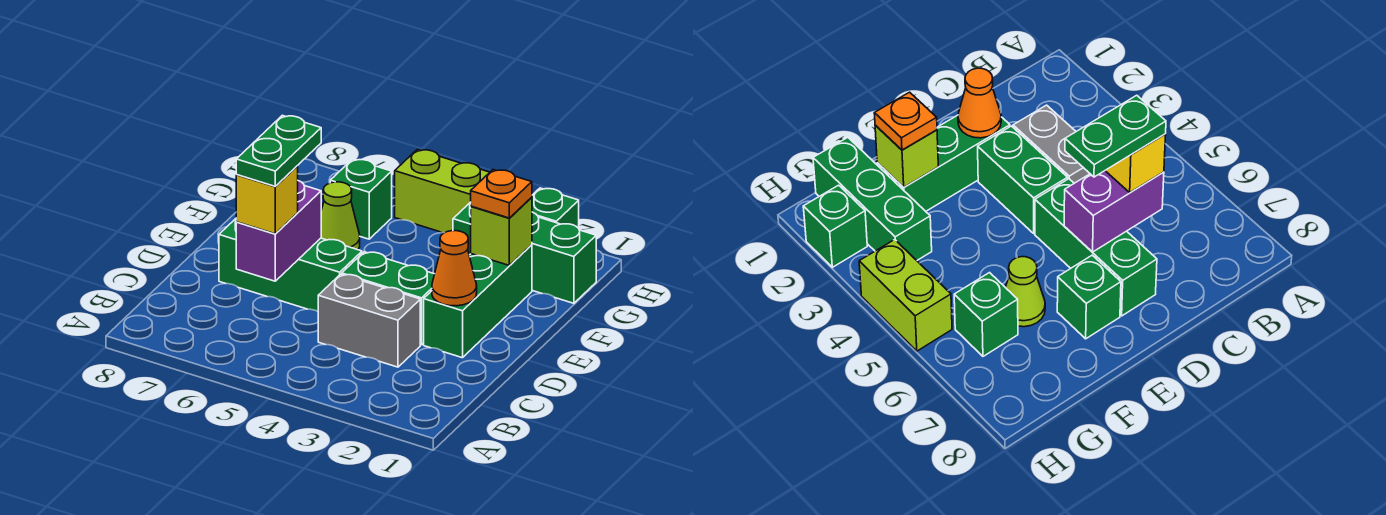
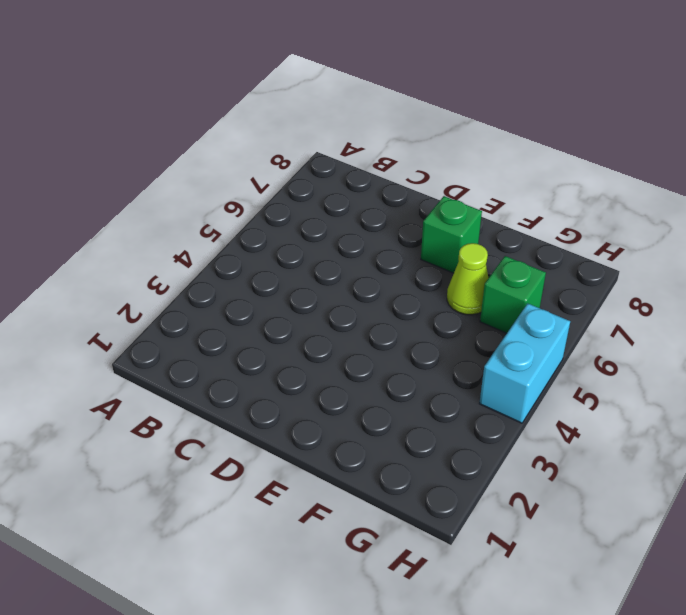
cyan brick H4:H5 level 1 -> lime brick H4:H5 level 1
none -> grey brick C3:C4 level 1
none -> green brick D2:F2 level 1
none -> green brick D3:D4 level 1

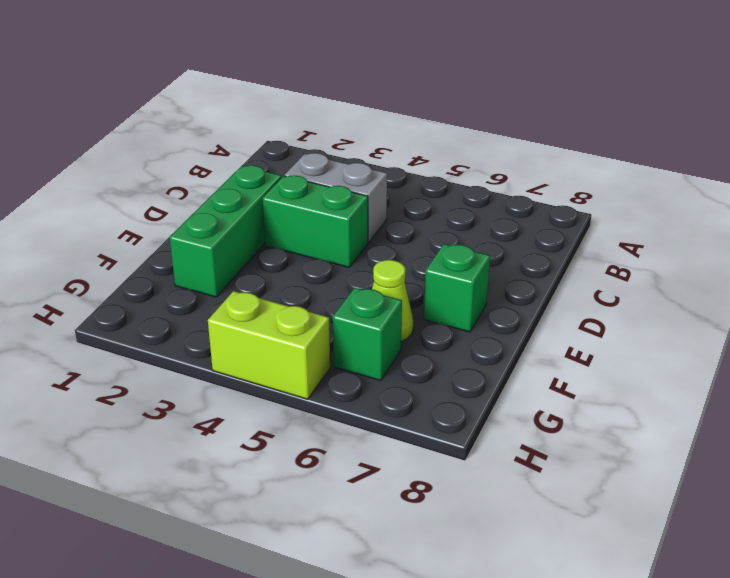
none -> green brick D5:D7 level 1
none -> green brick G1:G3 level 1
none -> green brick H2 level 1

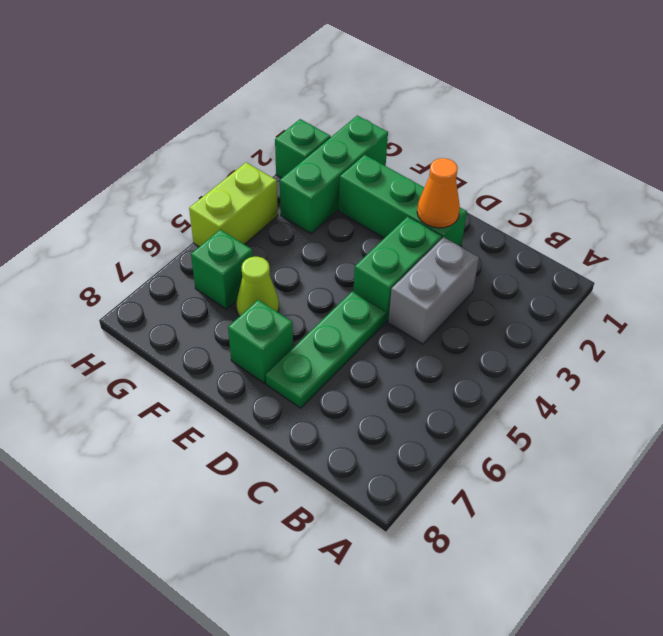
green plate D5:D7 level 1 -> green brick D5:D7 level 1
none -> purple brick C6:D6 level 2
none -> lime brick F2 level 2
none -> yellow brick C6 level 3

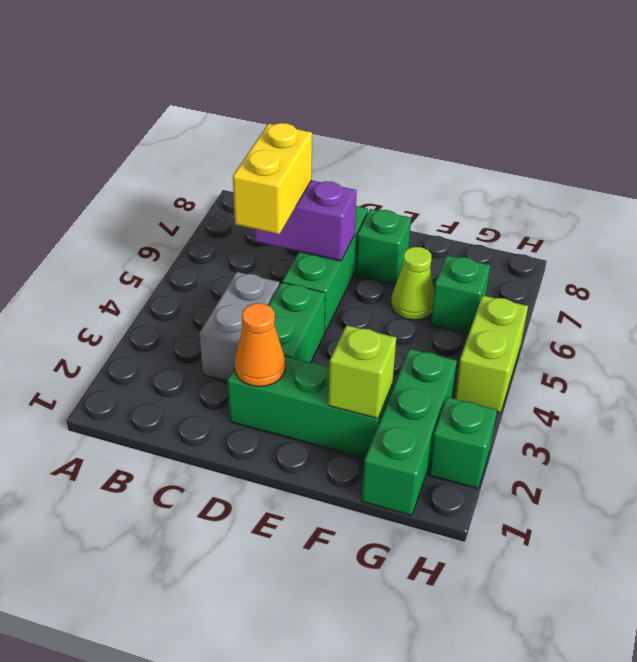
yellow brick C5:C6 level 3 -> yellow brick C6 level 3
none -> orange plate F2 level 3
none -> green plate C6:D6 level 4

